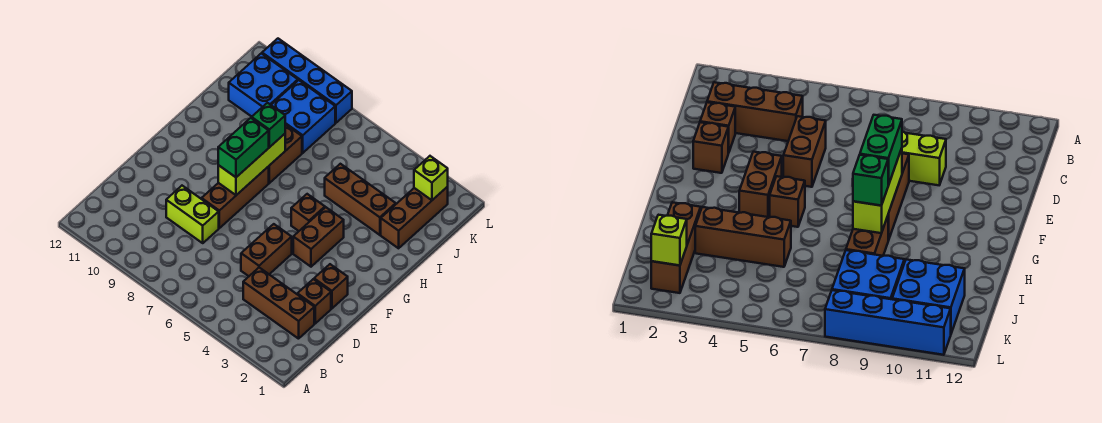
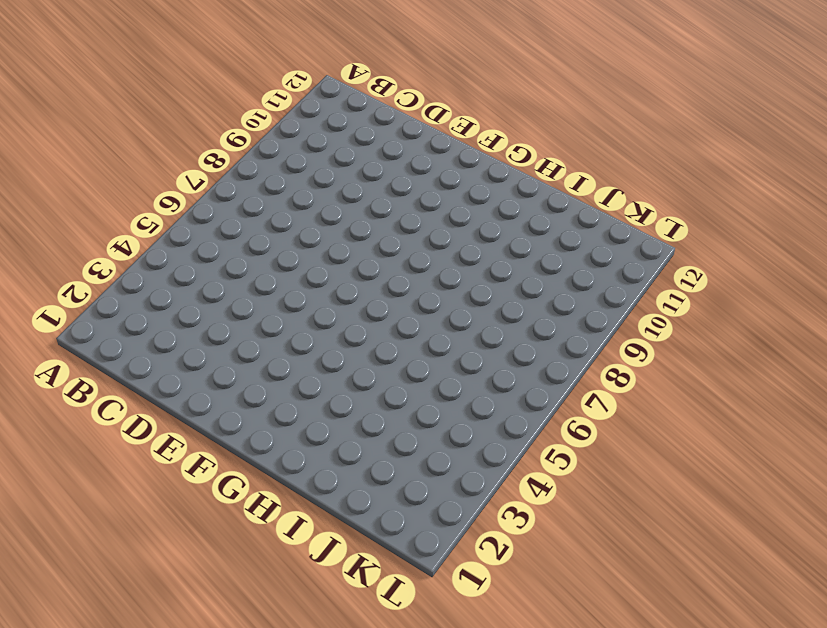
none -> brown brick C2:C4 level 1
none -> brown brick D2 level 1
none -> brown brick D5:E5 level 1

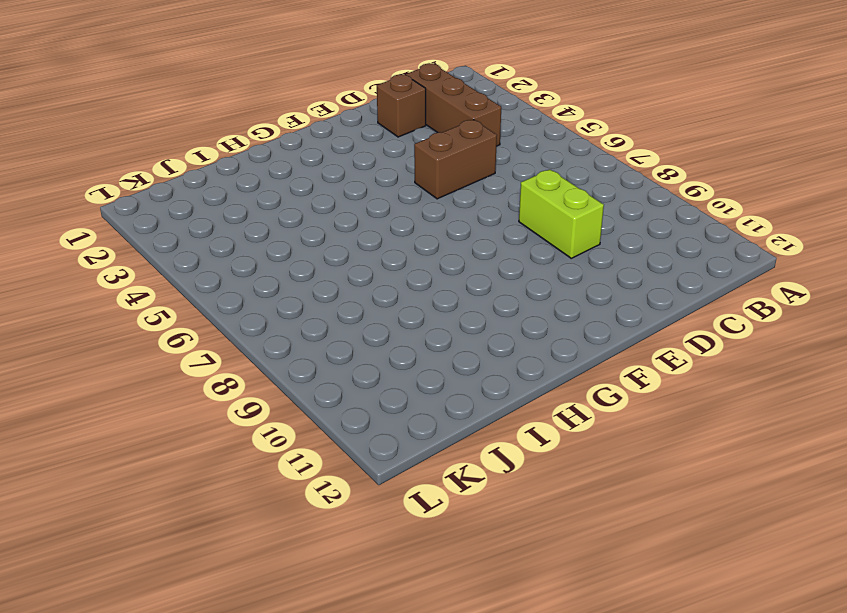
none -> brown brick E2 level 1
none -> brown brick E8:G8 level 1
none -> brown brick F4:G4 level 1

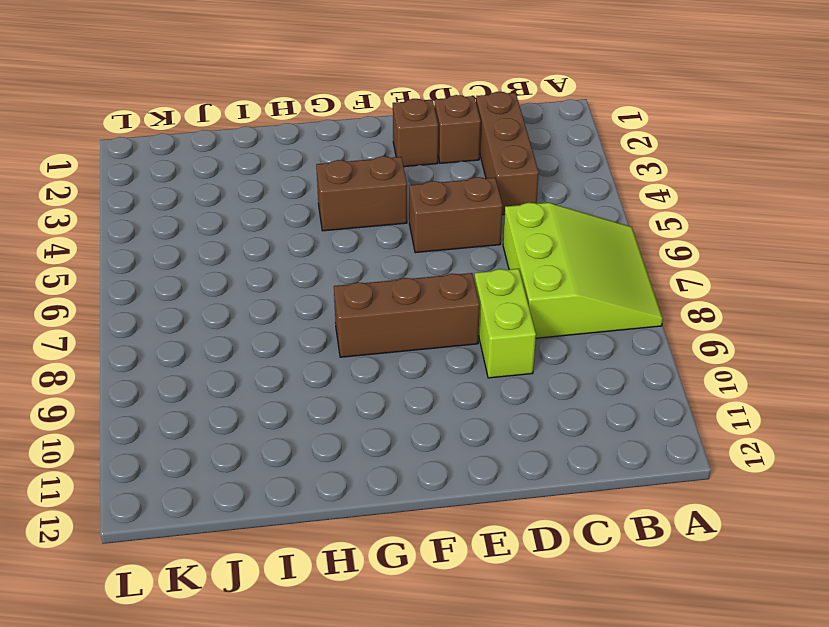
lime slope A6:C8 level 1 top C -> none
none -> brown brick G5 level 1
none -> brown brick H8:I8 level 1
none -> brown brick I2:K2 level 1

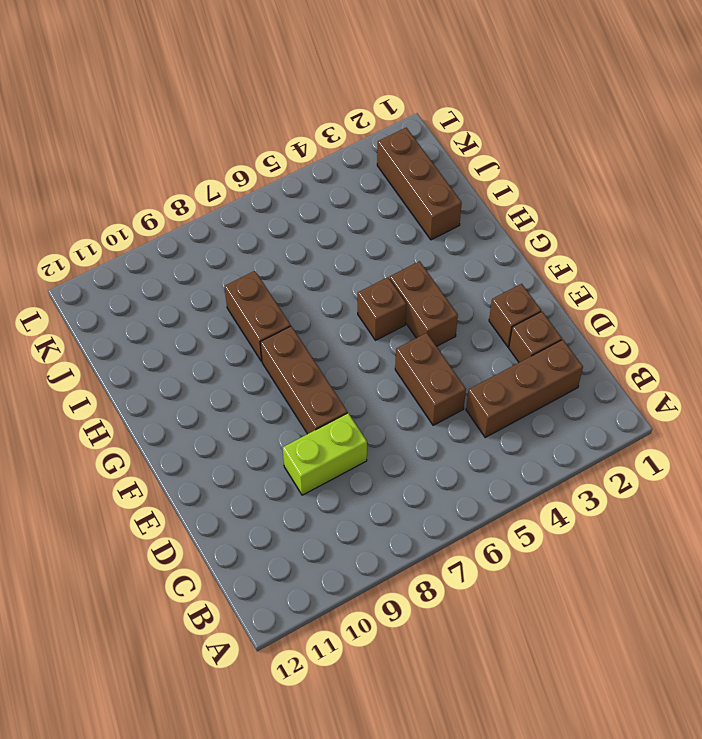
none -> brown brick I3:I5 level 1
none -> blue brick J8:K9 level 1
none -> blue brick J10:K11 level 1

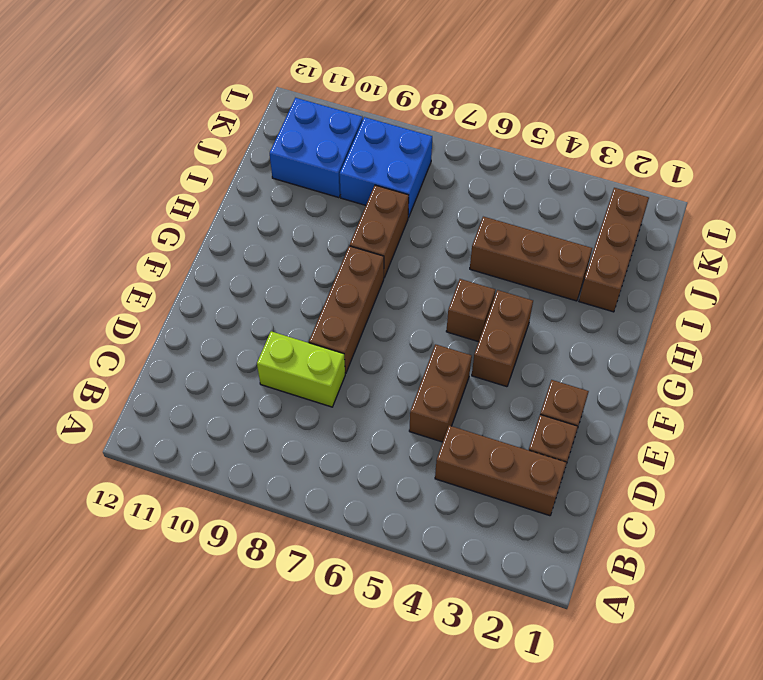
none -> blue brick L8:L11 level 1
none -> lime brick F8:H8 level 2
none -> lime brick K2 level 2

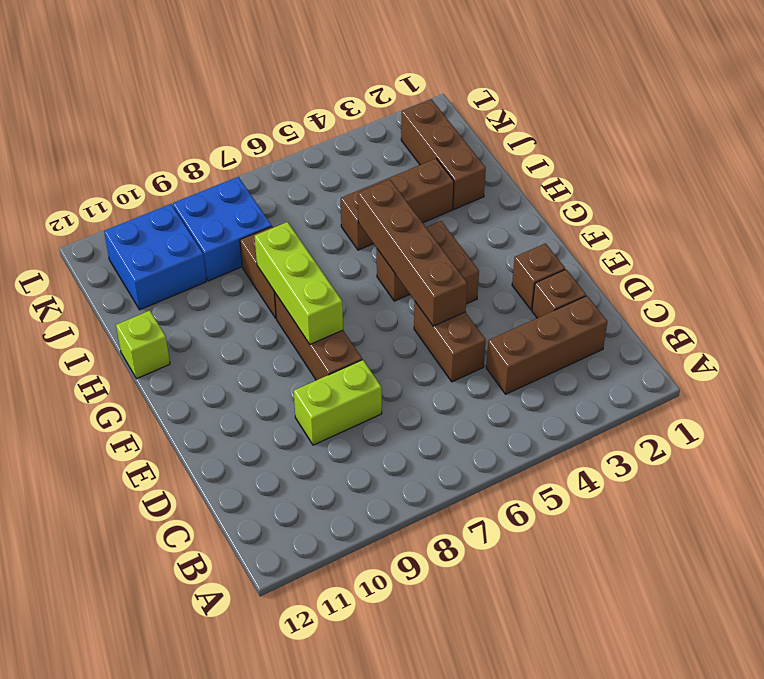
brown brick E5:H5 level 2 -> none
lime brick H12 level 1 -> lime brick K2 level 2
none -> blue brick L8:L11 level 1
none -> green brick F8:G8 level 3
none -> green brick H8 level 3

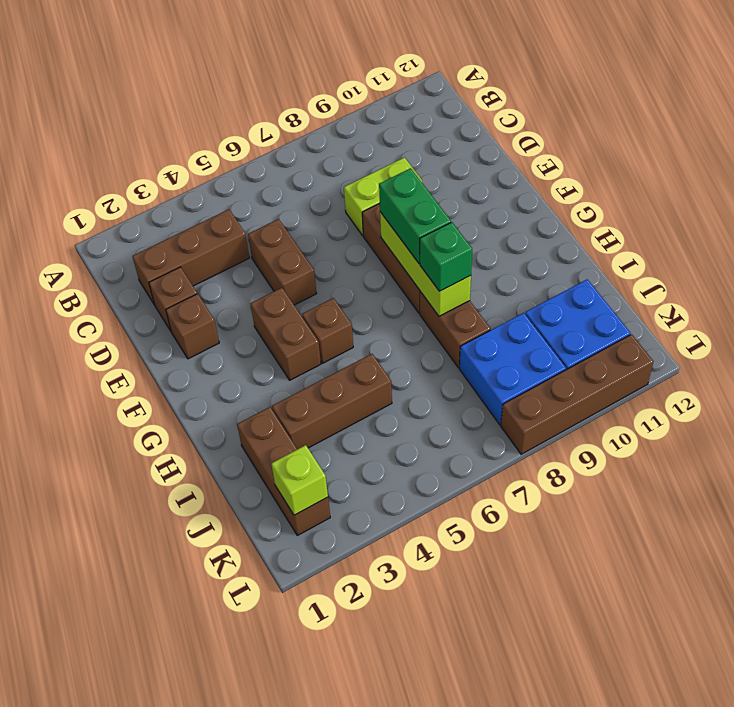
brown brick L8:L11 level 1 -> blue brick L8:L11 level 1

